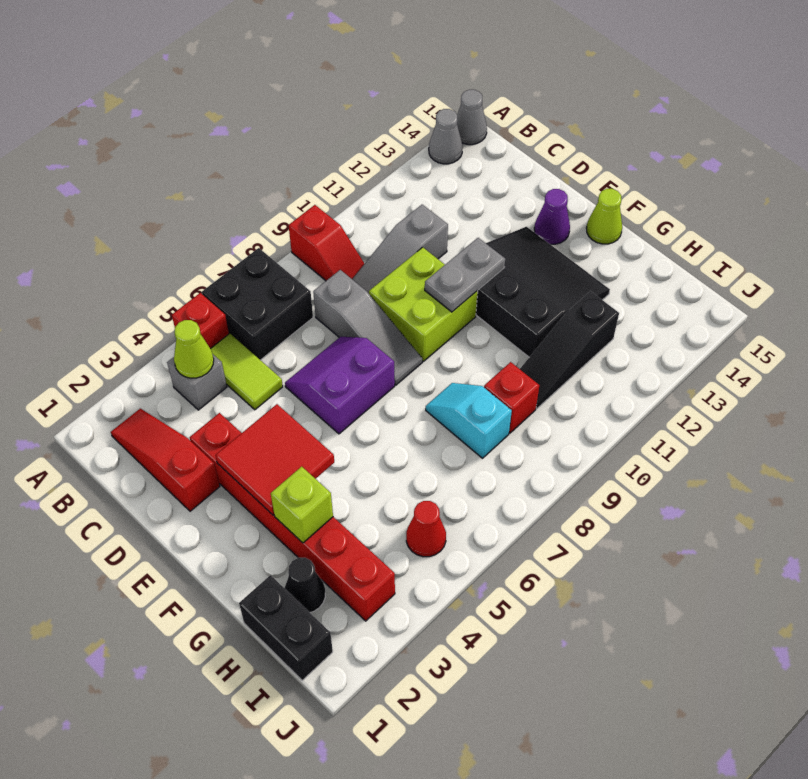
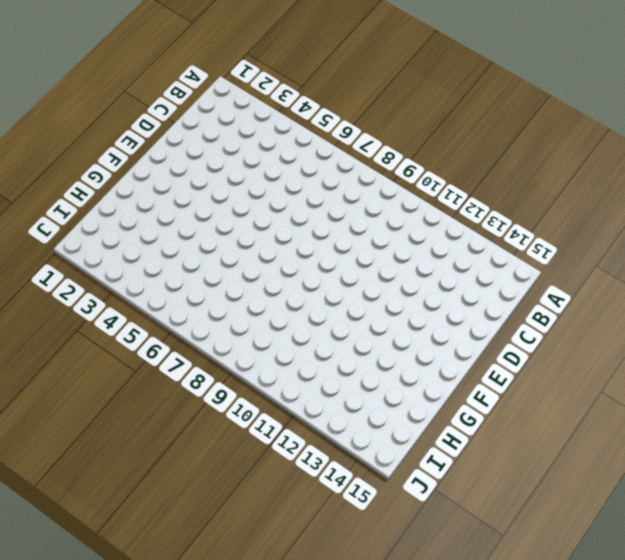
none -> red brick A5 level 1
none -> black brick A6:B7 level 1
none -> red slope A9:B9 level 1 top A

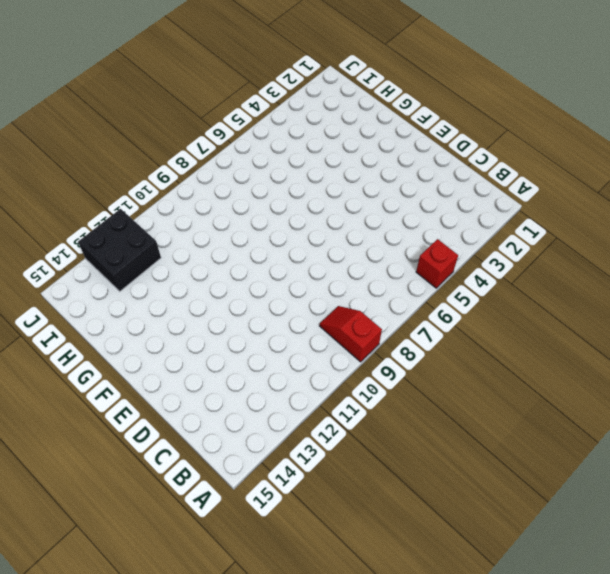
black brick I12:J13 level 1 -> black brick A6:B7 level 1
none -> grey cone A14 level 1
none -> grey cone A15 level 1
none -> red slope B2:D2 level 1 top D

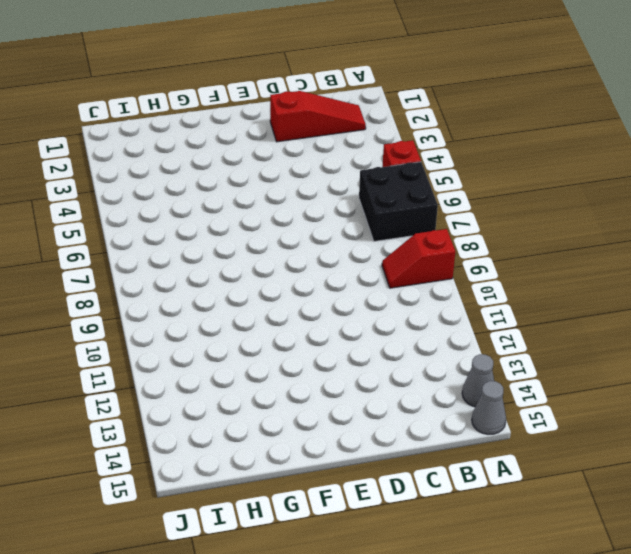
none -> grey brick B4 level 1
none -> lime tile B5:C5 level 1
none -> grey slope C8:E8 level 1 top C

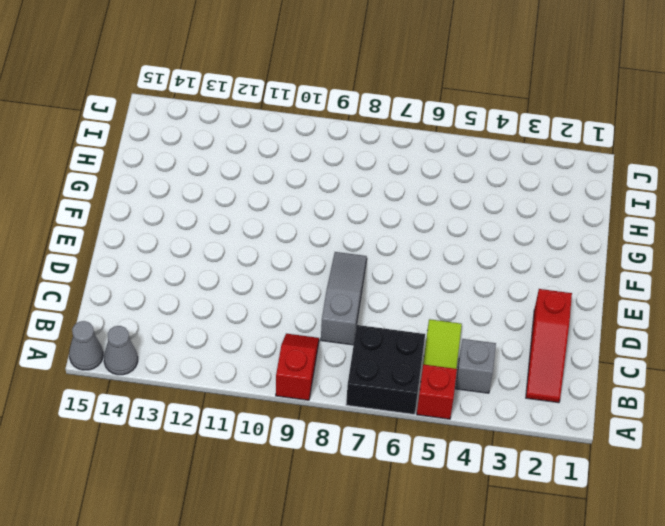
none -> grey slope C9:C11 level 1 top 11
none -> red brick D3:I3 level 1
none -> purple slope D6:E7 level 1 top E

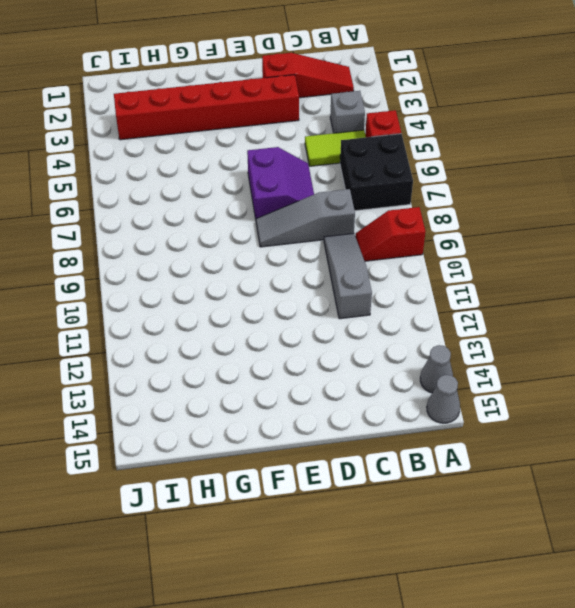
none -> lime brick D9:E10 level 1
none -> black slope E11:G13 level 1 top 11
none -> purple cone E14 level 1

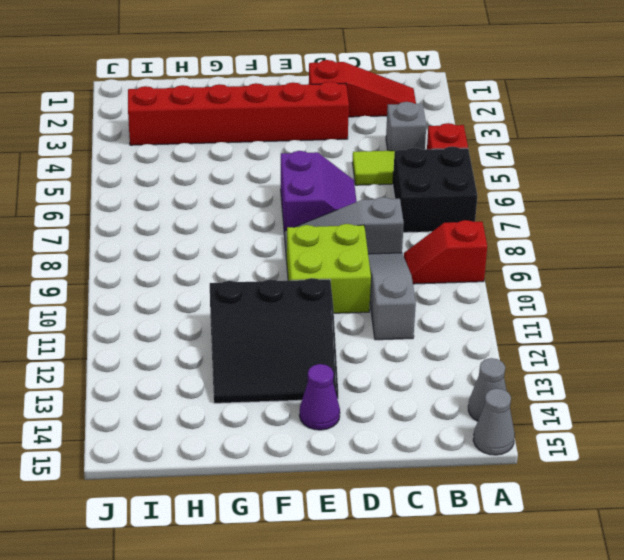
none -> lime cone F15 level 1
none -> cyan slope G8:H8 level 1 top H
none -> black brick H1:I1 level 1

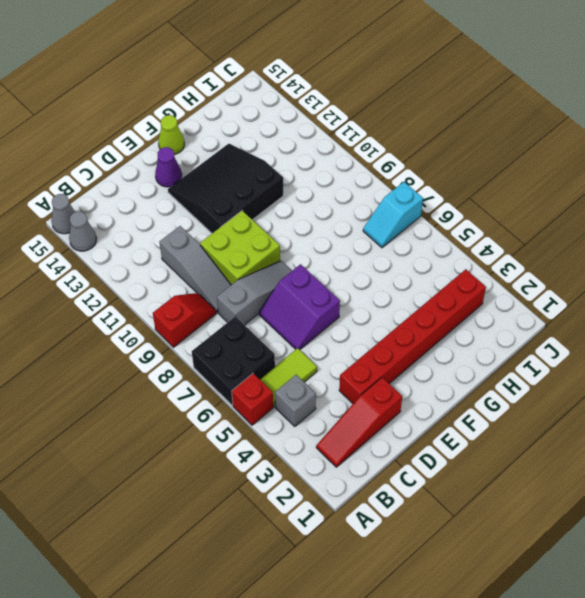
cyan slope I7:J7 level 1 top J -> cyan slope G8:H8 level 1 top H
none -> black brick H1:I1 level 1
none -> black cone H2 level 1
none -> red brick H9 level 1

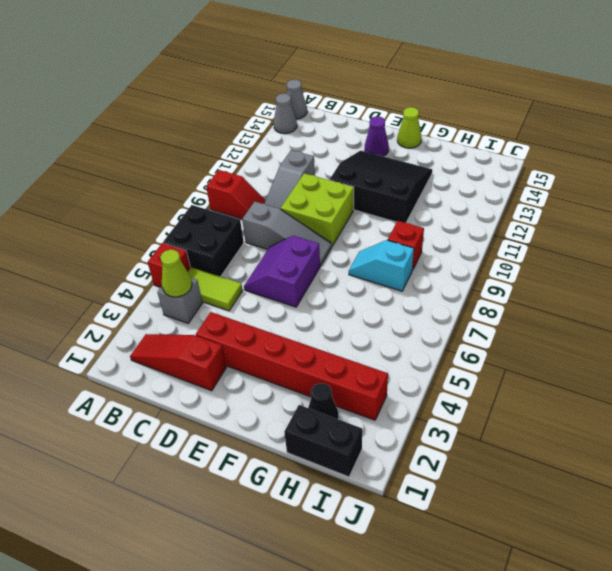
none -> black slope H10:H12 level 1 top 12
none -> red cone I5 level 1
none -> red tile E3:F4 level 2

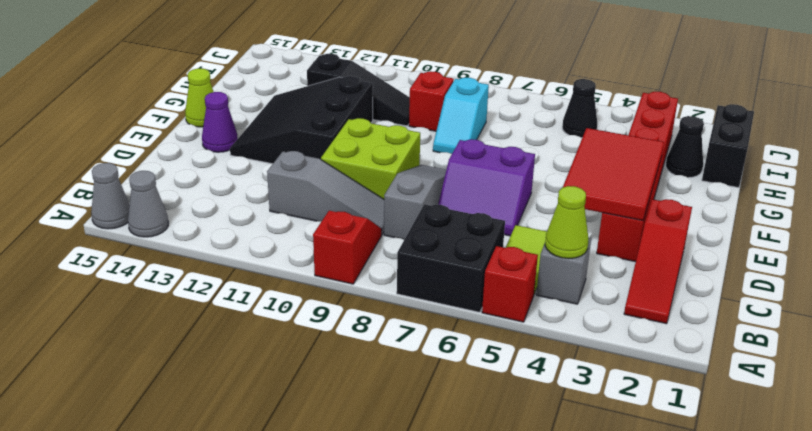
red tile D3:F4 level 2 -> red tile E3:F4 level 2
black cone I5 level 1 -> red cone I5 level 1
none -> grey plate E10:E11 level 2
none -> lime brick G3 level 2

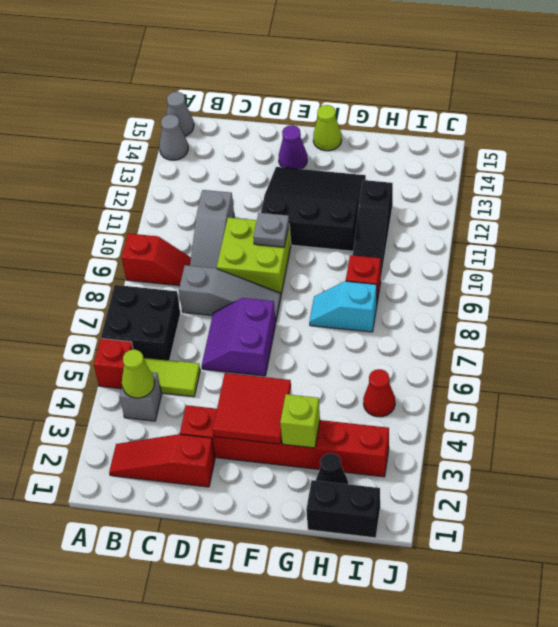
grey plate E10 level 2 -> grey plate E10:E11 level 2

